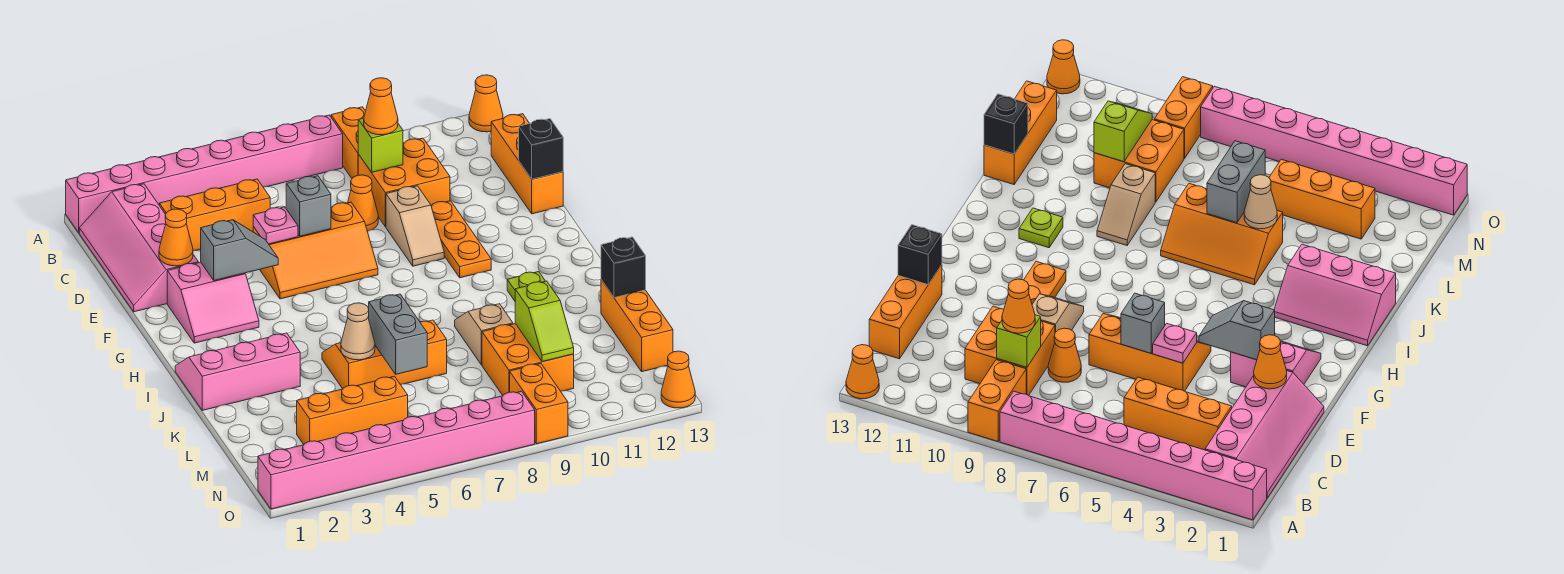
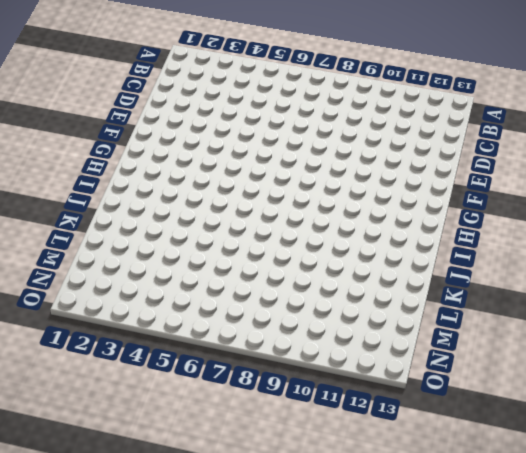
none -> pink brick A1:A8 level 1
none -> orange brick A9:B9 level 1
none -> orange cone A13 level 1
none -> pink slope B1:E2 level 1 top 2

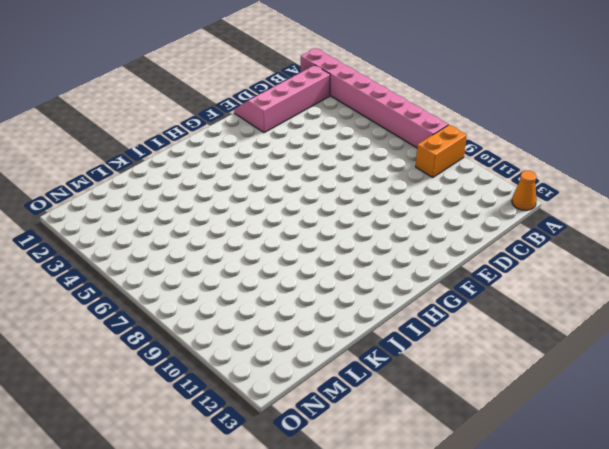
none -> orange brick C3:C5 level 1
none -> orange brick C9:D10 level 1
none -> orange brick C13:E13 level 1
none -> orange cone D8 level 1

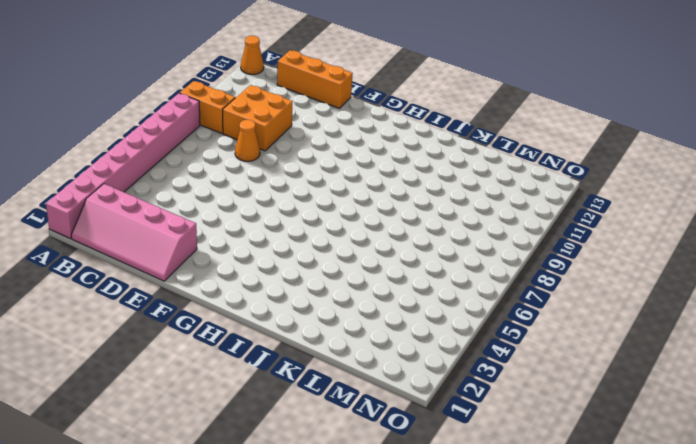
none -> orange brick C3:C5 level 1
none -> orange slope E5:F7 level 1 top E
none -> tan slope E9:F9 level 1 top E
none -> orange plate E10:G10 level 1

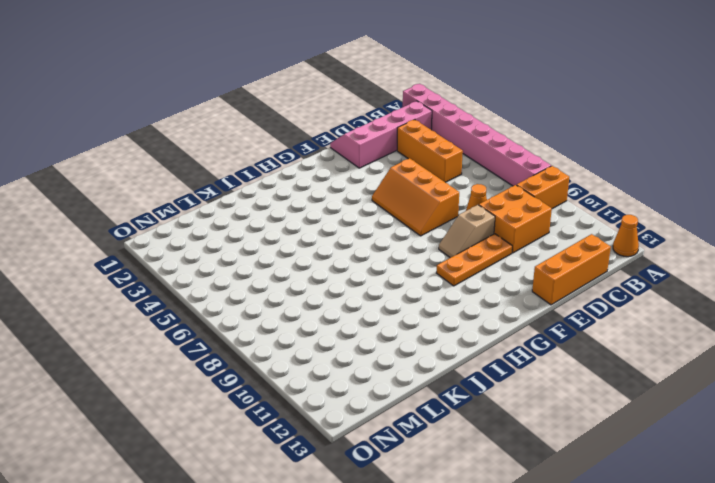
none -> pink slope F2:G3 level 1 top F
none -> pink slope I1:J3 level 1 top J
none -> lime plate I11 level 1
none -> orange slope J5:K7 level 1 top K

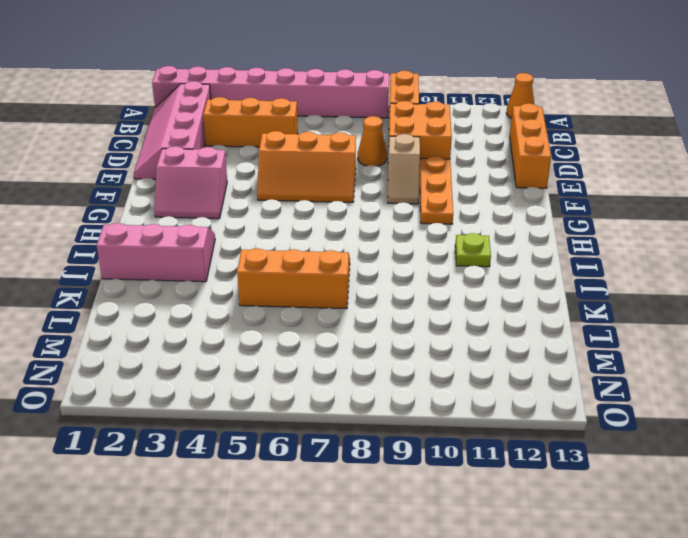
none -> tan slope J9:K9 level 1 top K
none -> orange brick K13:M13 level 1
none -> orange brick L9:M10 level 1
none -> orange brick M3:M5 level 1

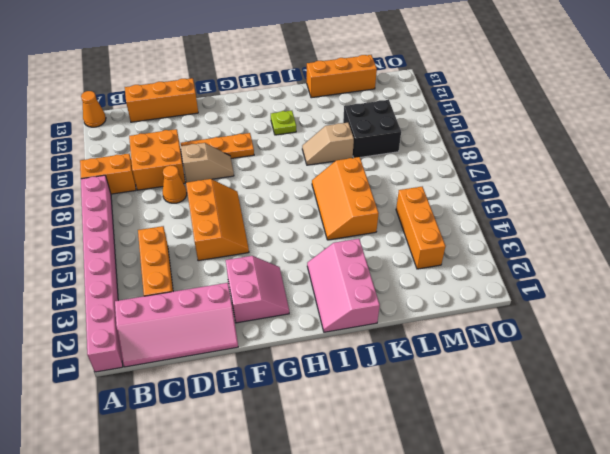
black brick L9:M10 level 1 -> orange brick L9:M10 level 1
none -> orange brick N9:O9 level 1
none -> pink brick O1:O8 level 1
none -> orange cone O13 level 1
none -> lime brick C9 level 2

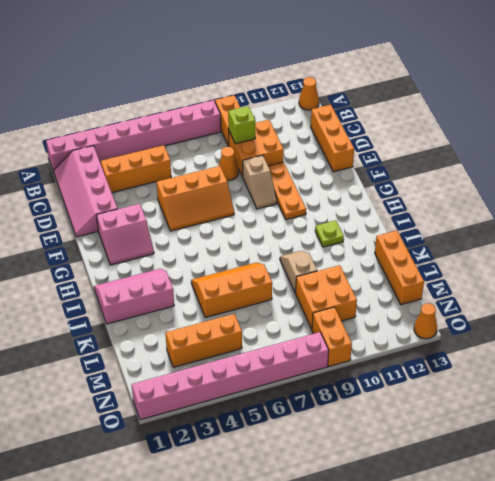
none -> orange cone E2 level 2
none -> pink plate E5 level 2
none -> grey brick E6 level 2
none -> black brick E13 level 2

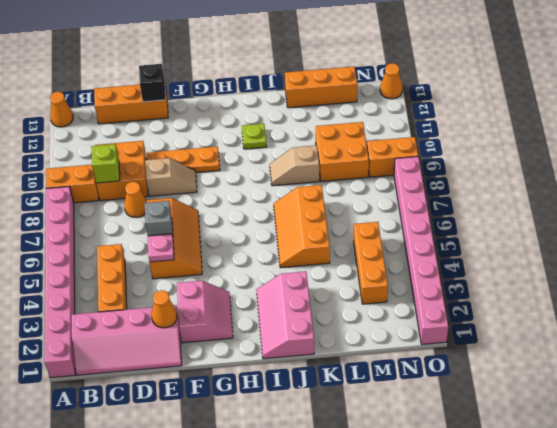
none -> grey slope F3:F4 level 2 top 3
none -> tan cone K5 level 2
none -> grey brick K6:L6 level 2
none -> black brick K13 level 2

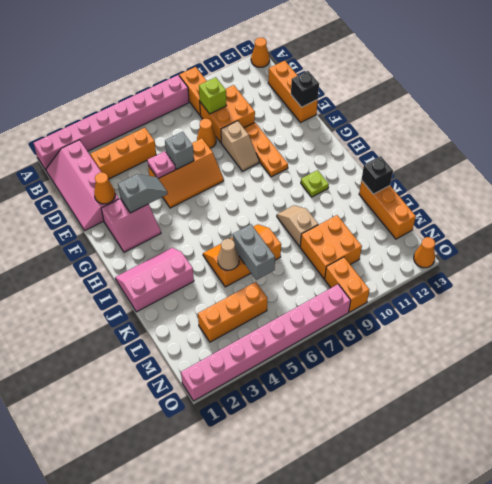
none -> lime slope L10:M10 level 2 top L
none -> orange cone C9 level 3

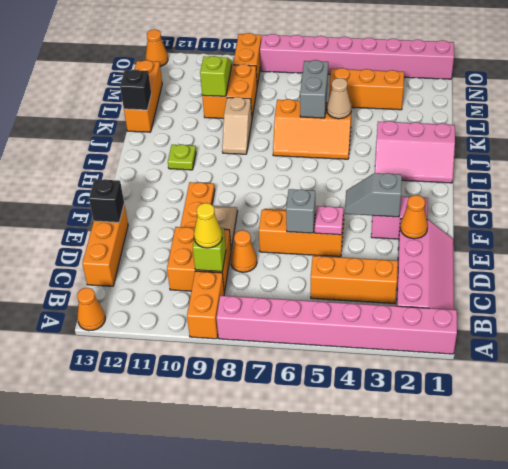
yellow cone C9 level 3 -> orange cone C9 level 3

